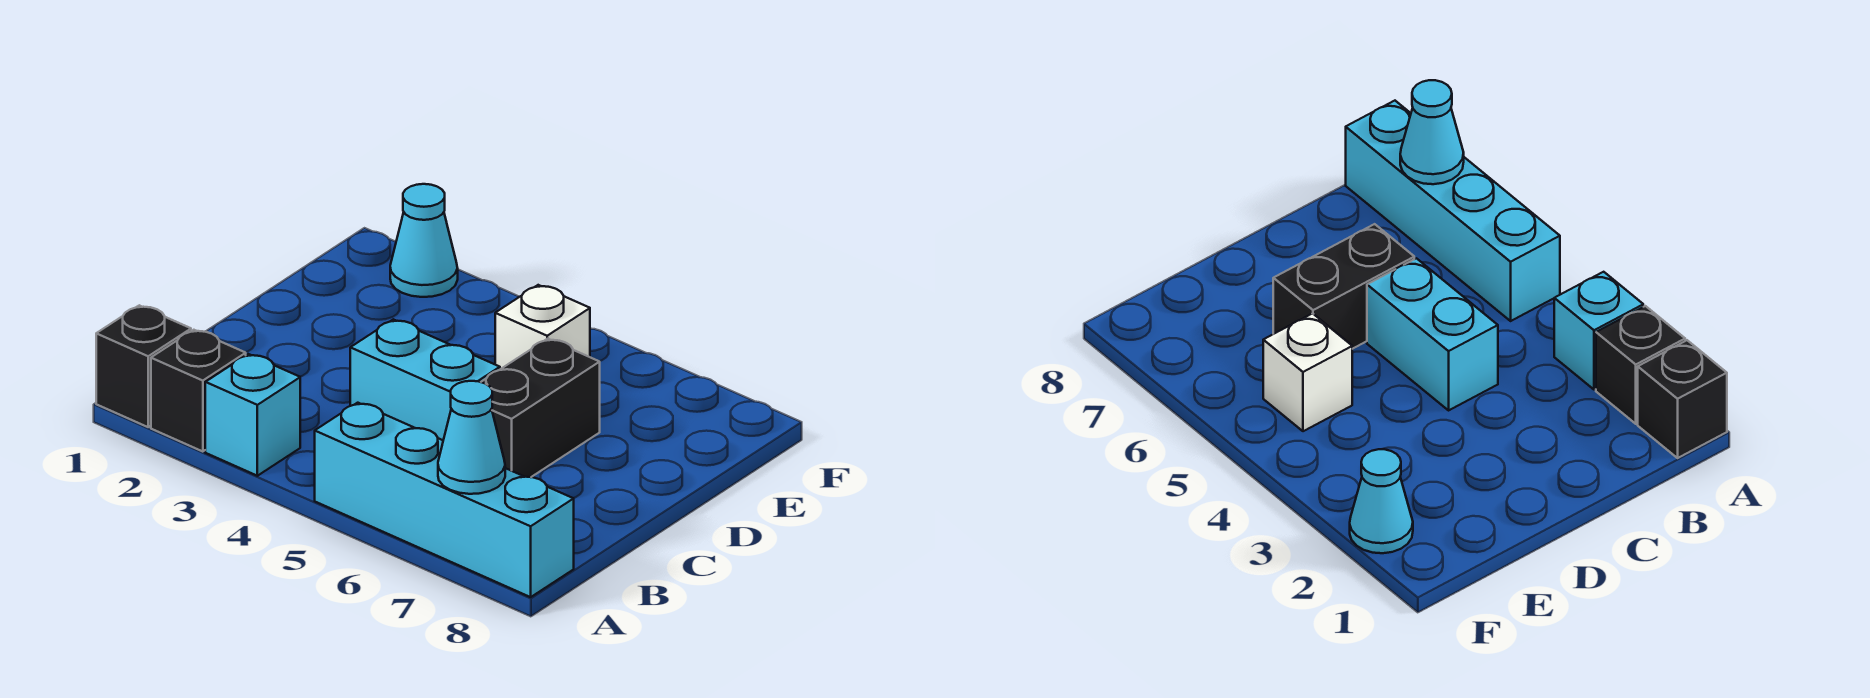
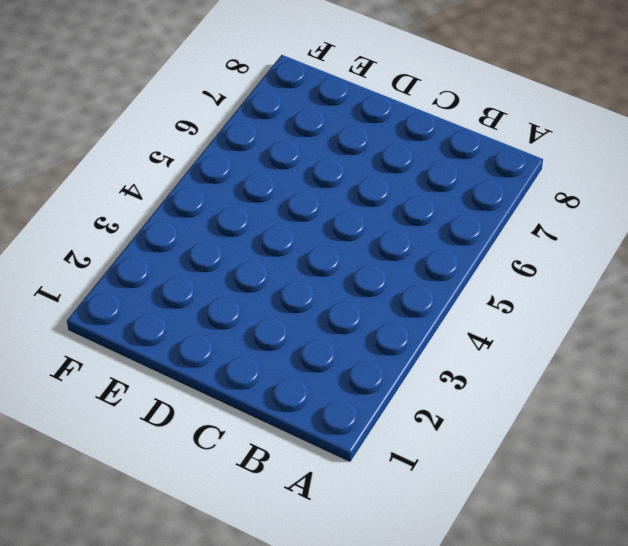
none -> black brick A1 level 1
none -> black brick A2 level 1

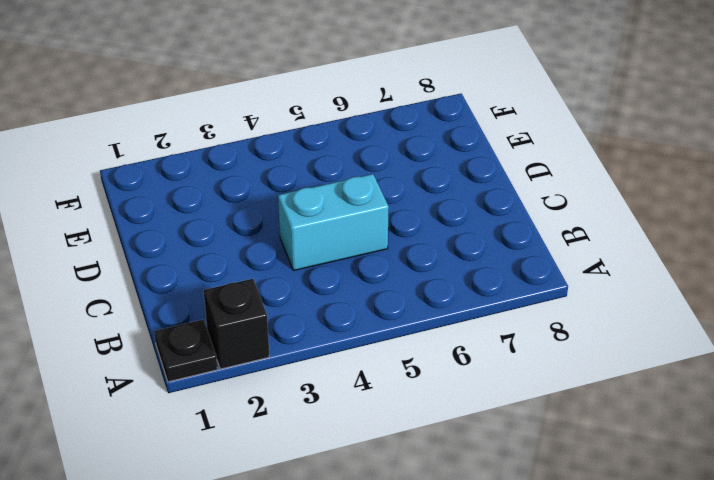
black plate A1 level 1 -> black brick A1 level 1
none -> cyan brick A3 level 1
none -> cyan brick A5:A8 level 1

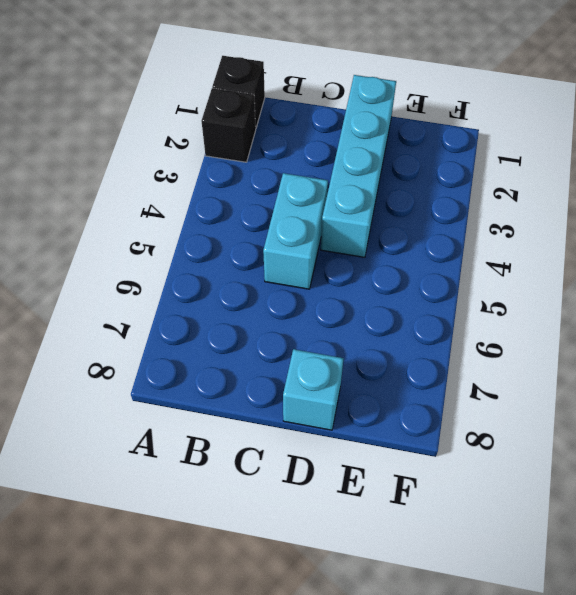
cyan brick D1:D4 level 1 -> cyan brick A5:A8 level 1
cyan brick D8 level 1 -> cyan brick A3 level 1
none -> black brick C6:D6 level 1
none -> white brick E5 level 1

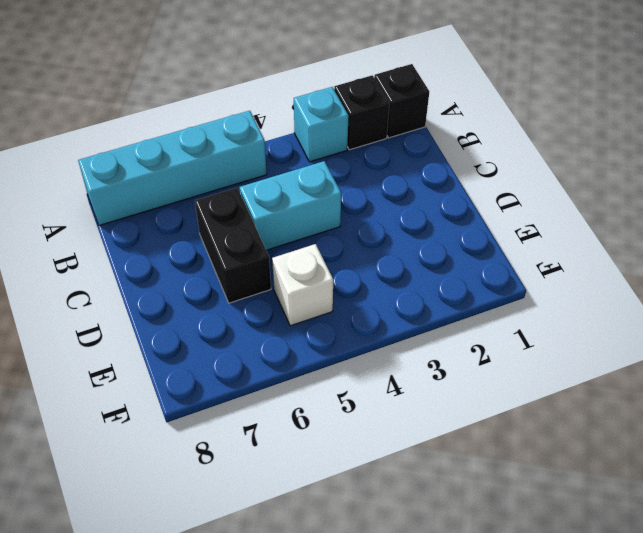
none -> cyan cone F2 level 1
none -> cyan cone A7 level 2

